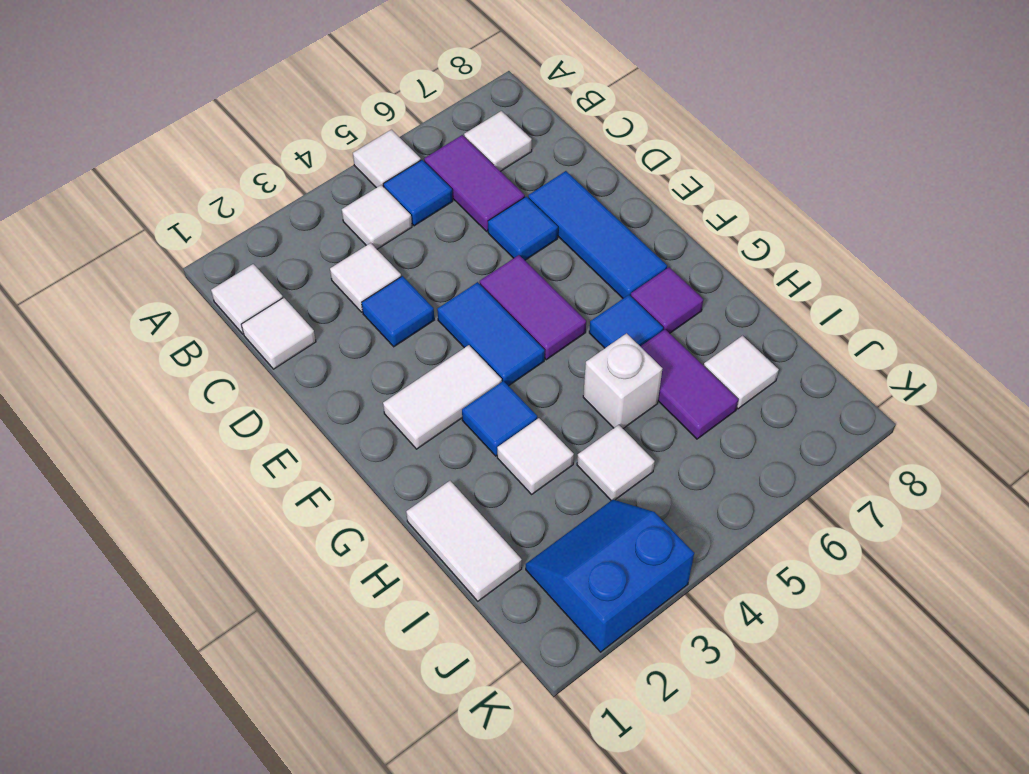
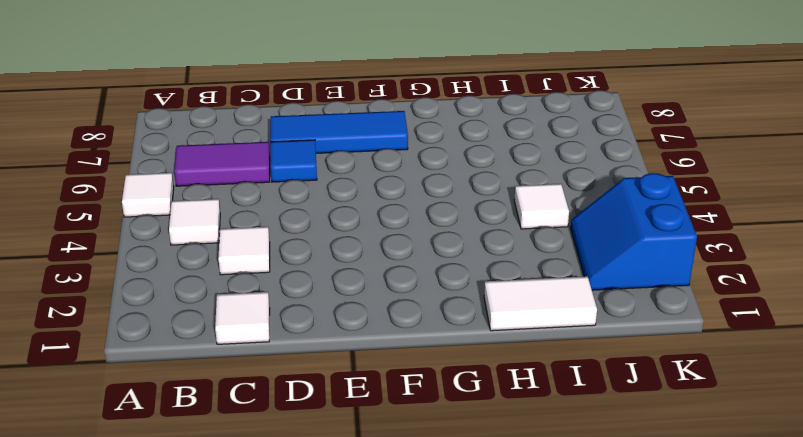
none -> white tile B1 level 1
none -> blue tile B5 level 1
none -> white tile B7 level 1

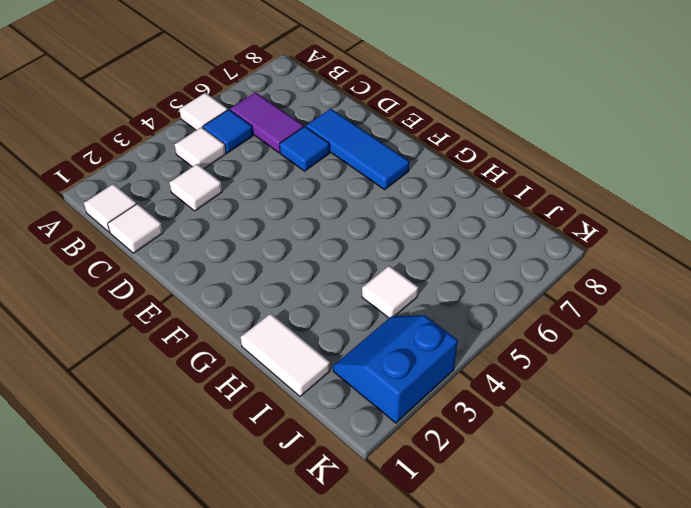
none -> white tile B7 level 1
none -> blue tile D3 level 1
none -> blue tile E4:F4 level 1

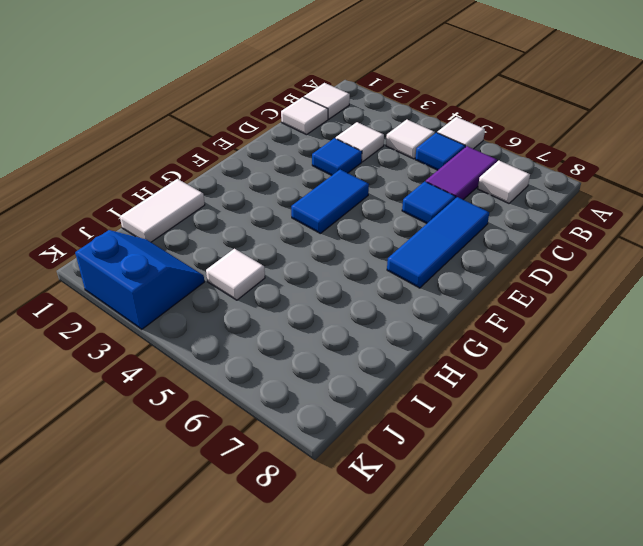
none -> purple tile E5:F5 level 1
none -> white tile F2:F3 level 1
none -> blue tile G3 level 1

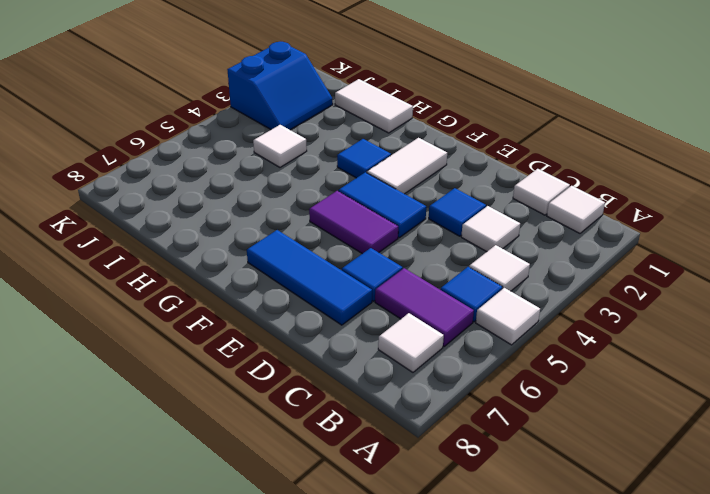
none -> blue tile G6 level 1
none -> purple tile G7 level 1
none -> white tile H3 level 1

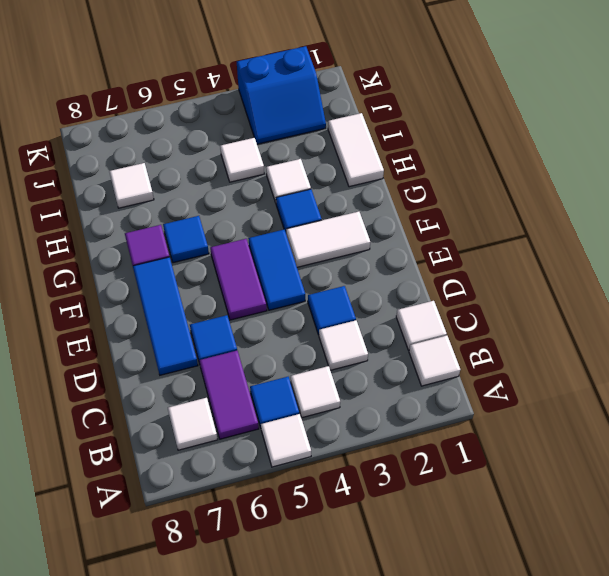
none -> white brick H5 level 1
none -> purple tile H6:I6 level 1

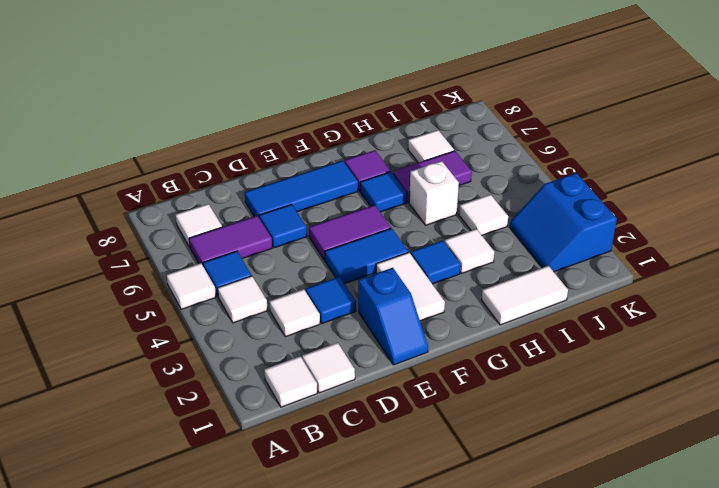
blue slope E1:E2 level 1 top 2 -> none

